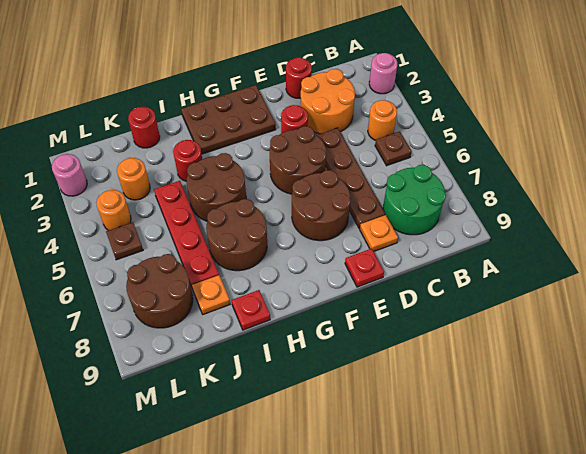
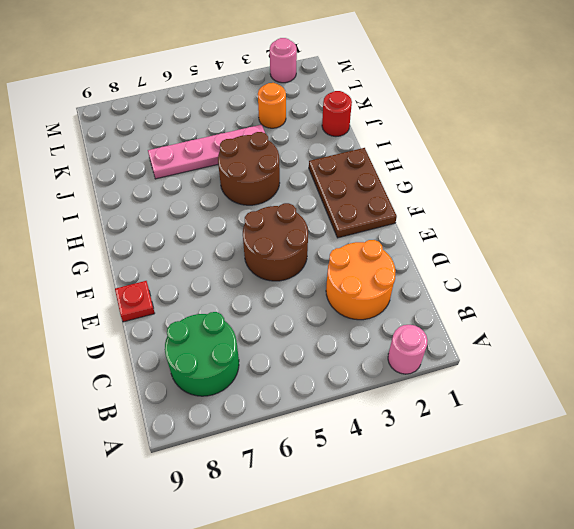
pink plate J4:J7 level 1 -> red plate J4:J7 level 1
none -> orange round brick B4 level 1
none -> brown plate B5 level 1
none -> red round brick D1 level 1

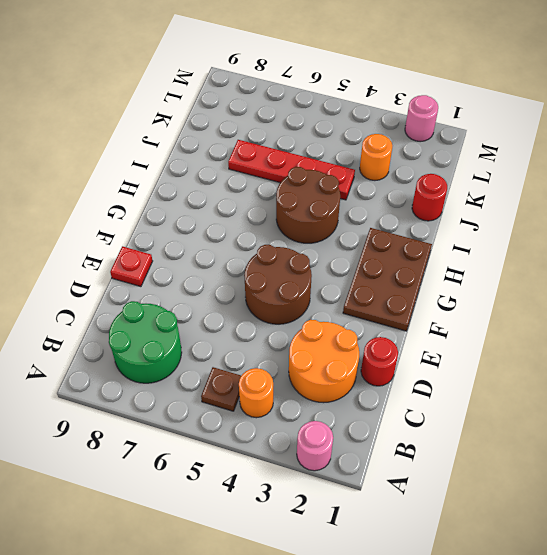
none -> brown plate D4:D7 level 1
none -> orange plate D8 level 1
none -> red round brick E3 level 1

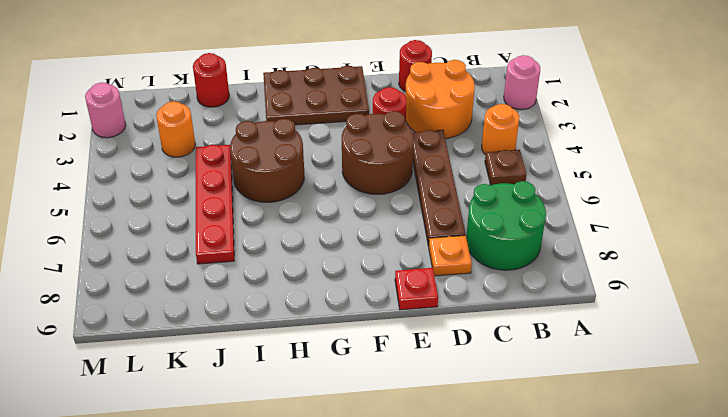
none -> brown round brick E6:F7 level 1
none -> brown round brick H6:I7 level 1
none -> red round brick I3 level 1

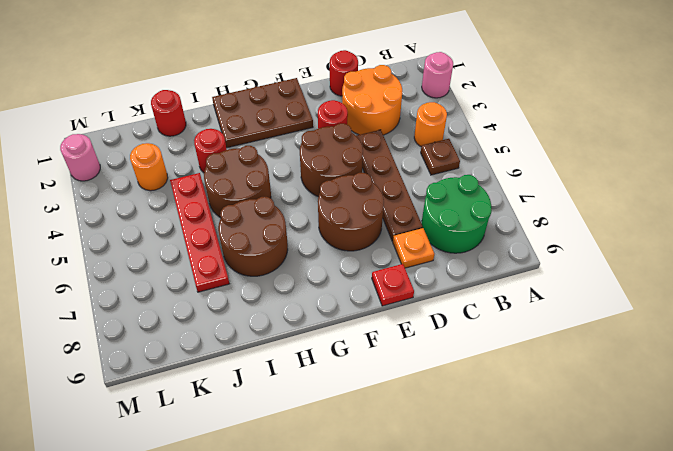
none -> red plate I9 level 1
none -> orange plate J8 level 1
none -> brown round brick K7:L8 level 1

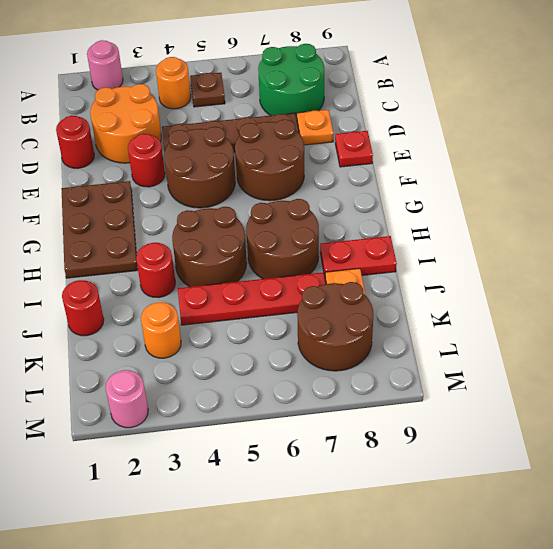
red plate I8:I9 level 1 -> red plate I9 level 1
none -> orange round brick L4 level 1
none -> brown plate L5 level 1

